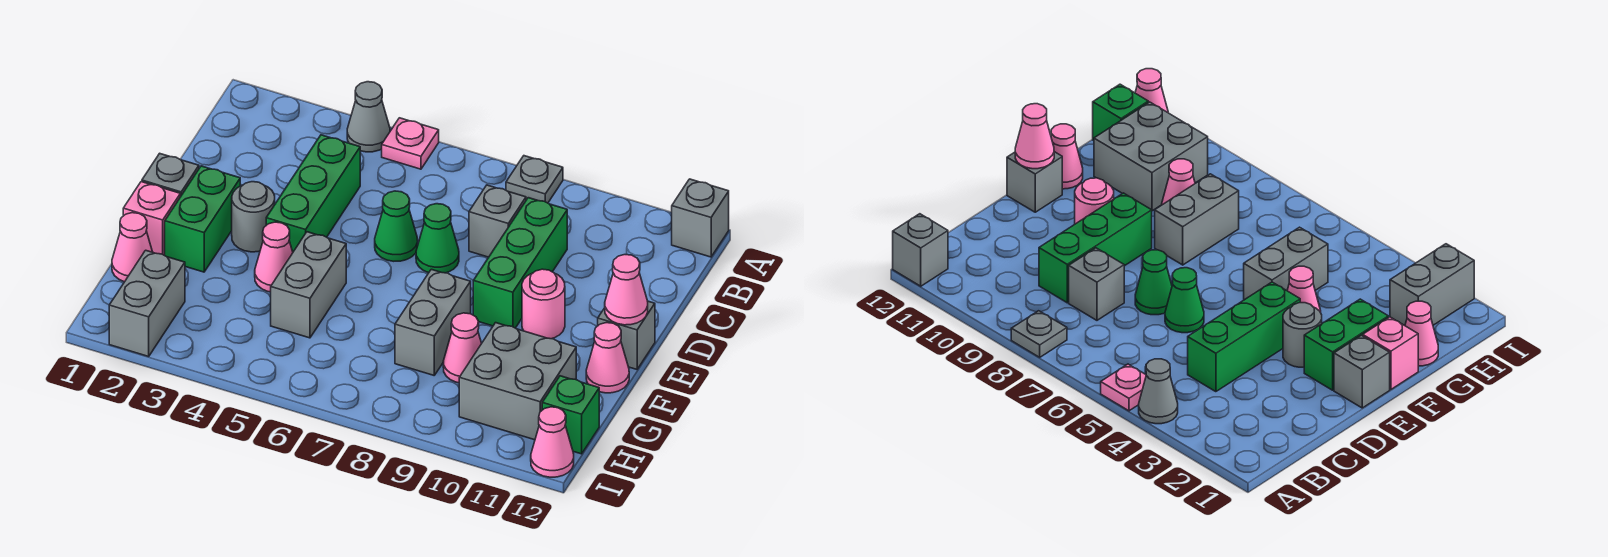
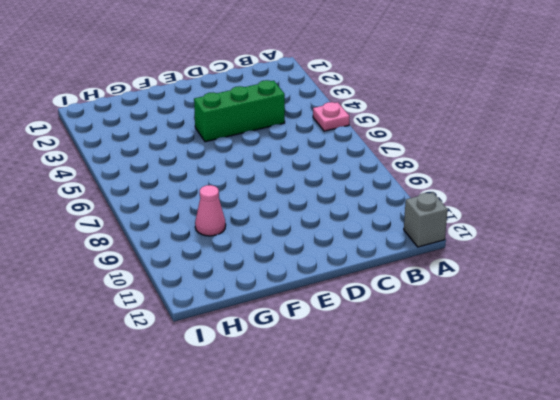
none -> grey cone A4 level 1
none -> grey plate A8 level 1
none -> grey brick C8 level 1

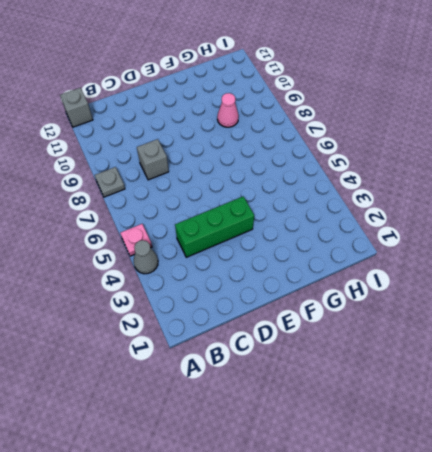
none -> green brick C9:E9 level 1
none -> green cone D6 level 1
none -> green cone D7 level 1

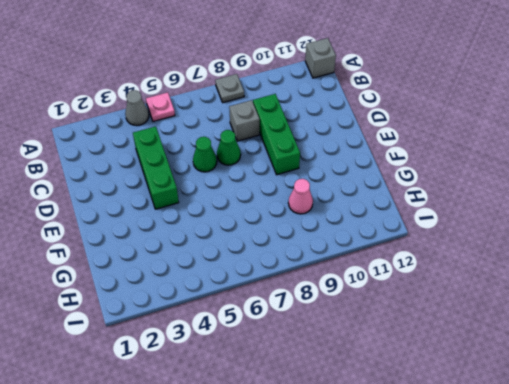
none -> grey brick E1 level 1
none -> green brick E2:F2 level 1
none -> grey round brick E3 level 1

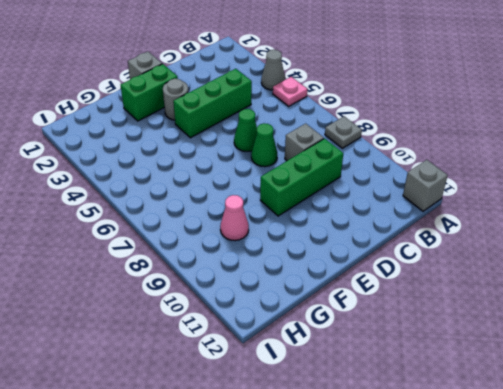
none -> pink round brick E10 level 1
none -> grey brick E12 level 1
none -> pink brick F1 level 1

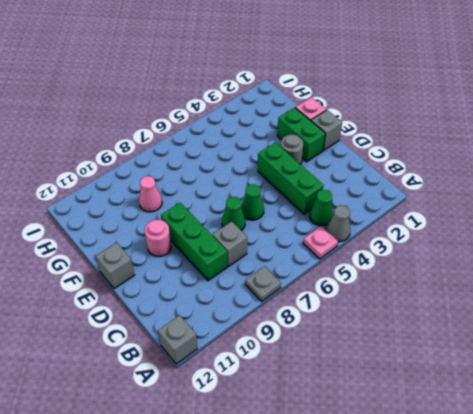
green cone B4 level 1 -> none
none -> pink cone F4 level 1
none -> grey brick F5:G5 level 1
none -> grey brick F8:G8 level 1

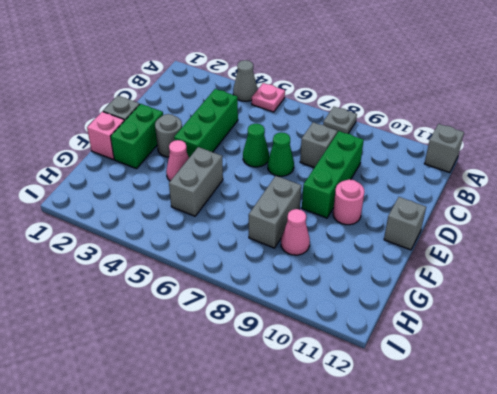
none -> pink cone F12 level 1
none -> pink cone G1 level 1
none -> grey brick G10:H11 level 1

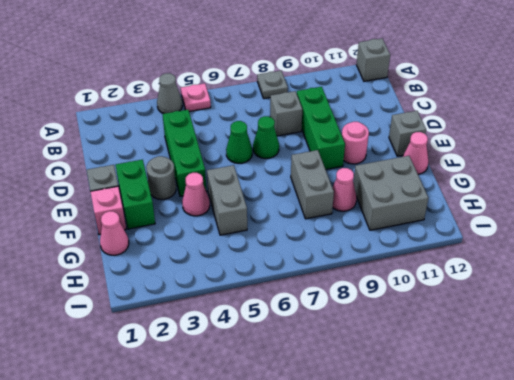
none -> grey brick H2:I2 level 1
none -> green brick H12 level 1
none -> pink cone I12 level 1

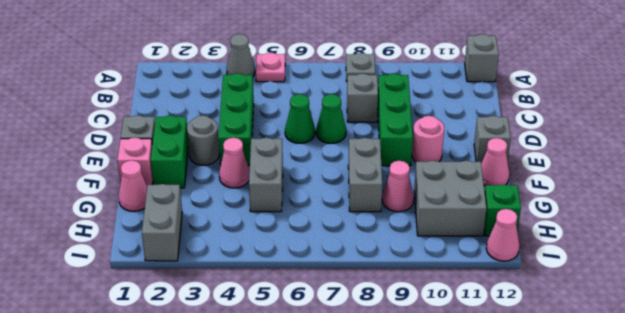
none -> pink cone E12 level 2

